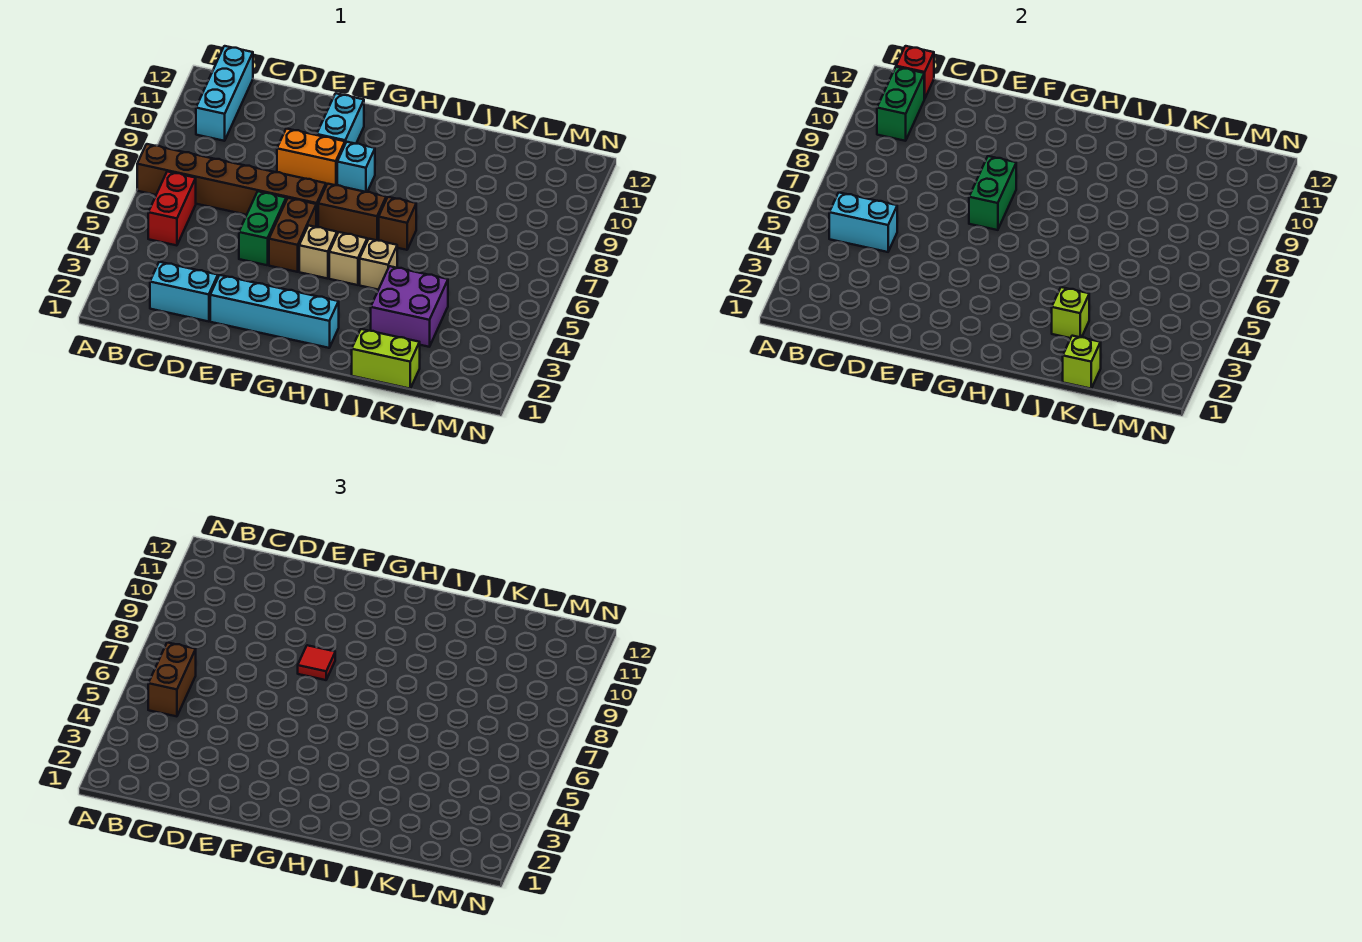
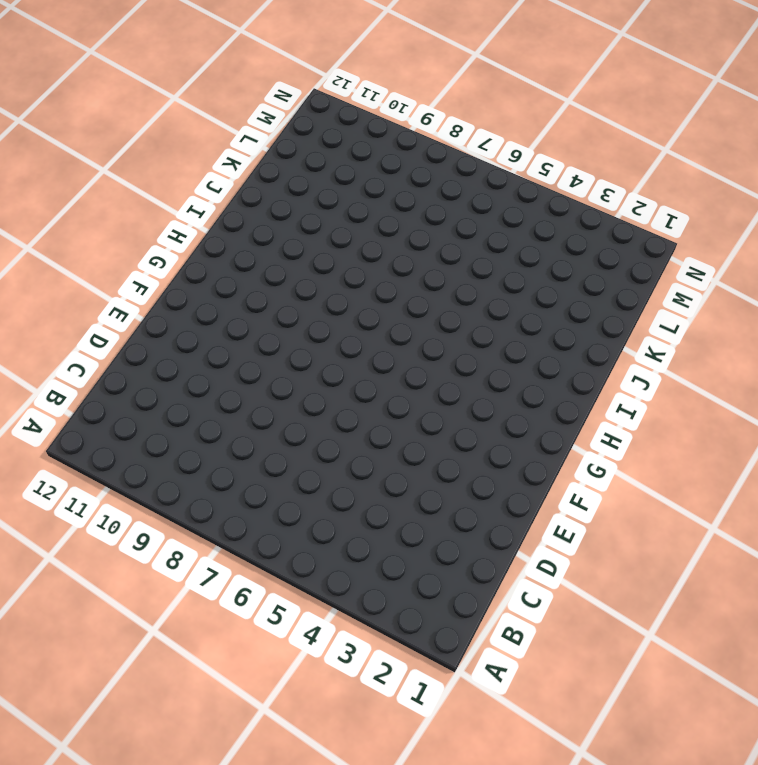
none -> brown brick A7:F7 level 1
none -> red brick B5:B6 level 1
none -> cyan brick B10:B12 level 1

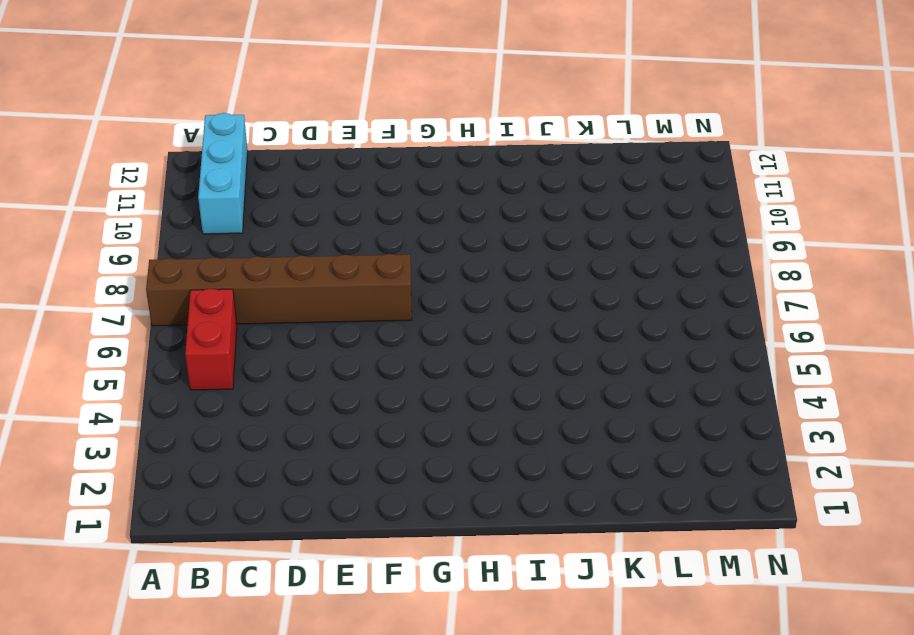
none -> cyan brick C2:D2 level 1
none -> cyan brick E2:H2 level 1
none -> green brick E5:E6 level 1

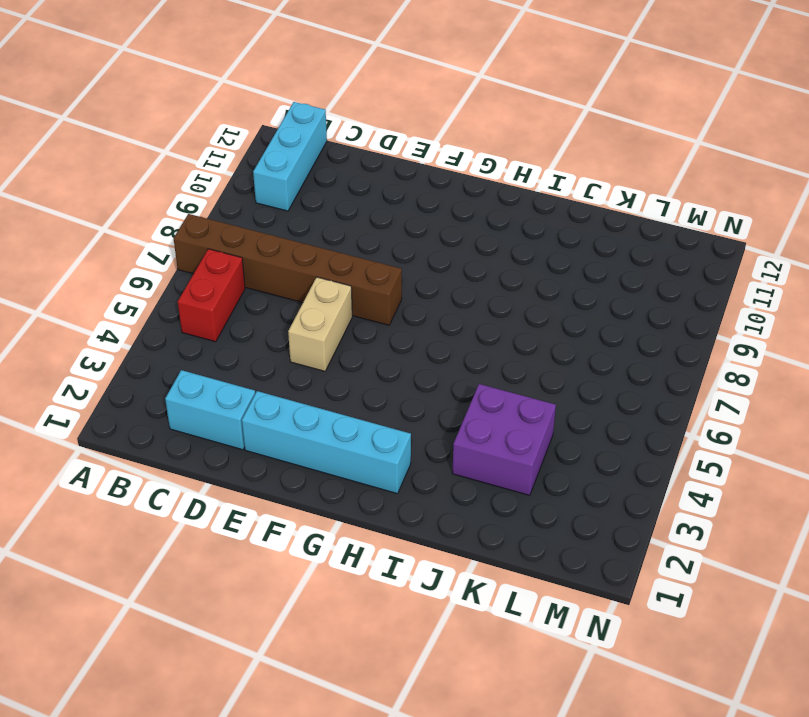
tan brick E5:E6 level 1 -> green brick E5:E6 level 1
none -> orange brick E9:F9 level 1
none -> brown brick F5:F6 level 1
none -> cyan brick F10:F11 level 1

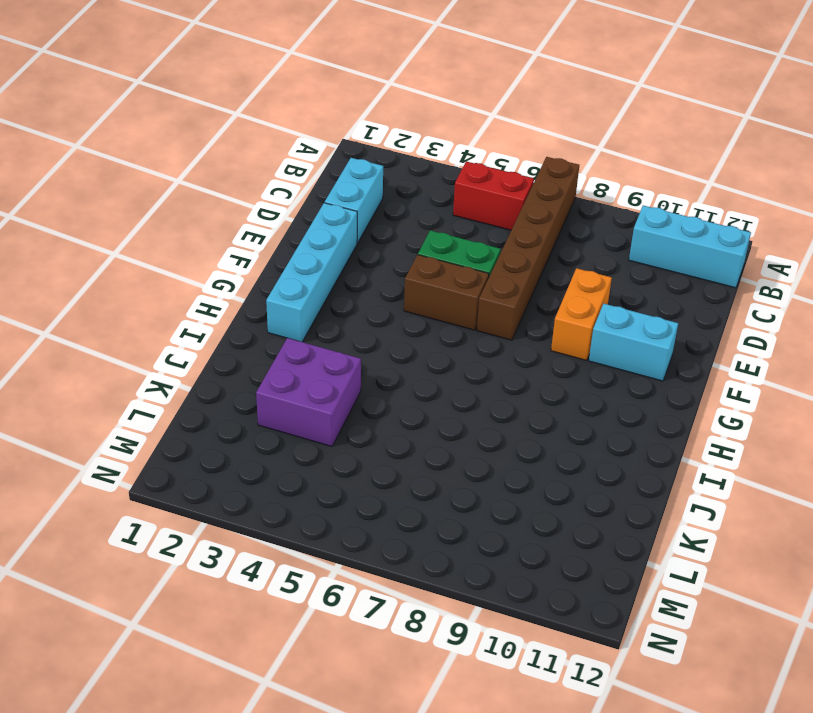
none -> tan brick G5 level 1
none -> brown brick G7:H7 level 1
none -> cyan brick G9 level 1

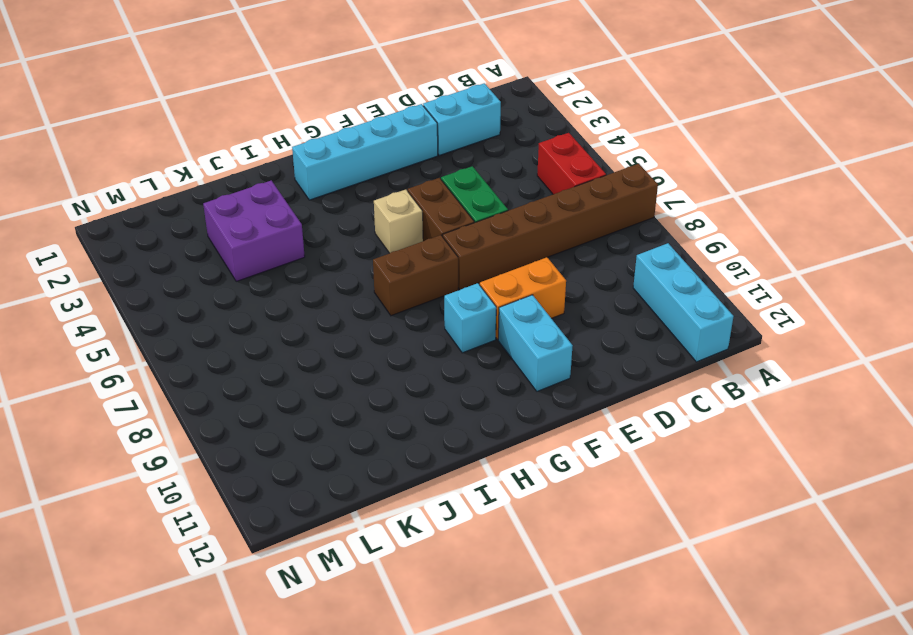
none -> tan brick H5 level 1
none -> tan brick I5 level 1
none -> brown brick I7 level 1

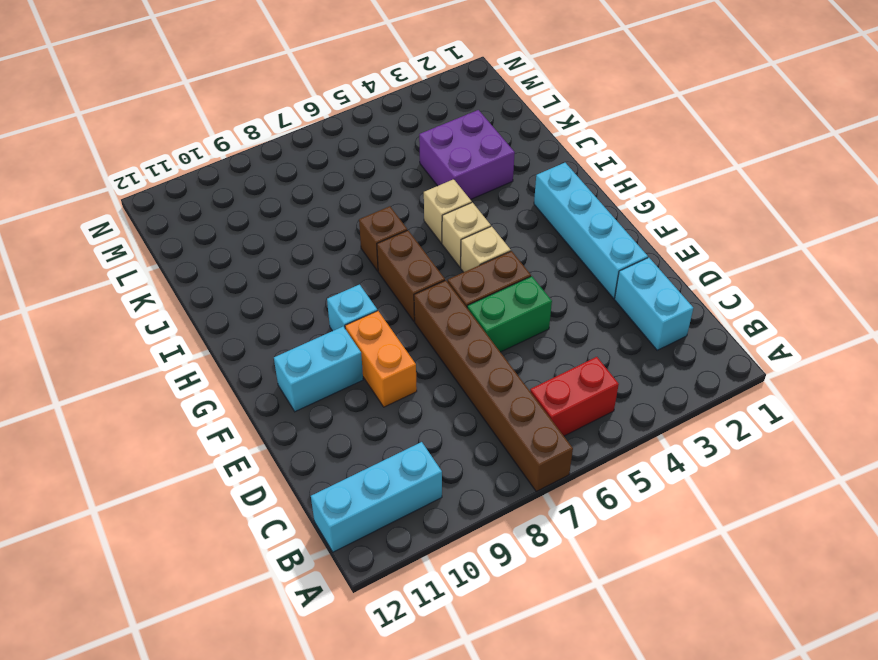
none -> lime brick J1:K1 level 1
none -> cyan brick B5:C5 level 2
none -> green brick B10:B11 level 2

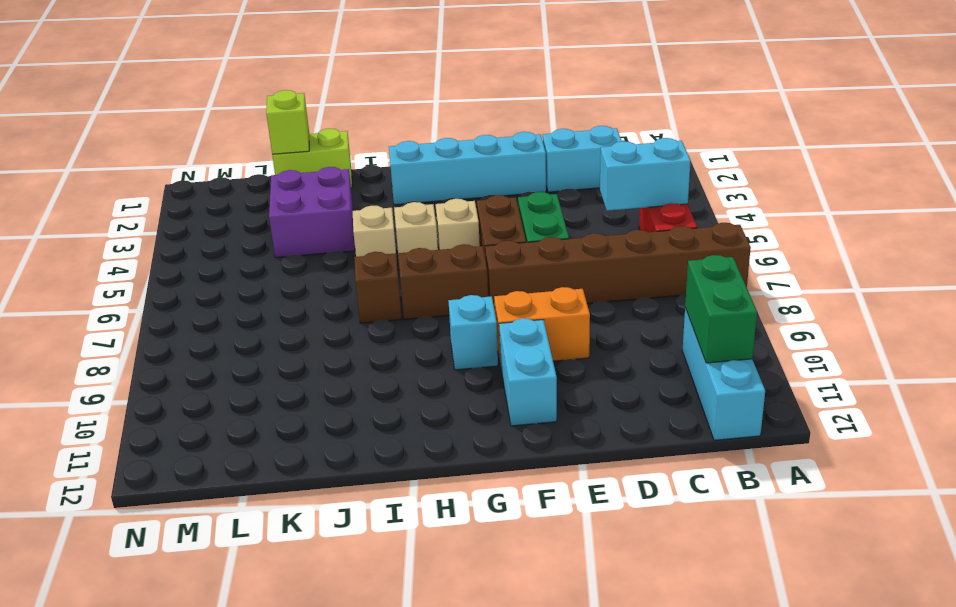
none -> red brick B12 level 2
none -> green brick F7:F8 level 2
none -> lime brick J3 level 2

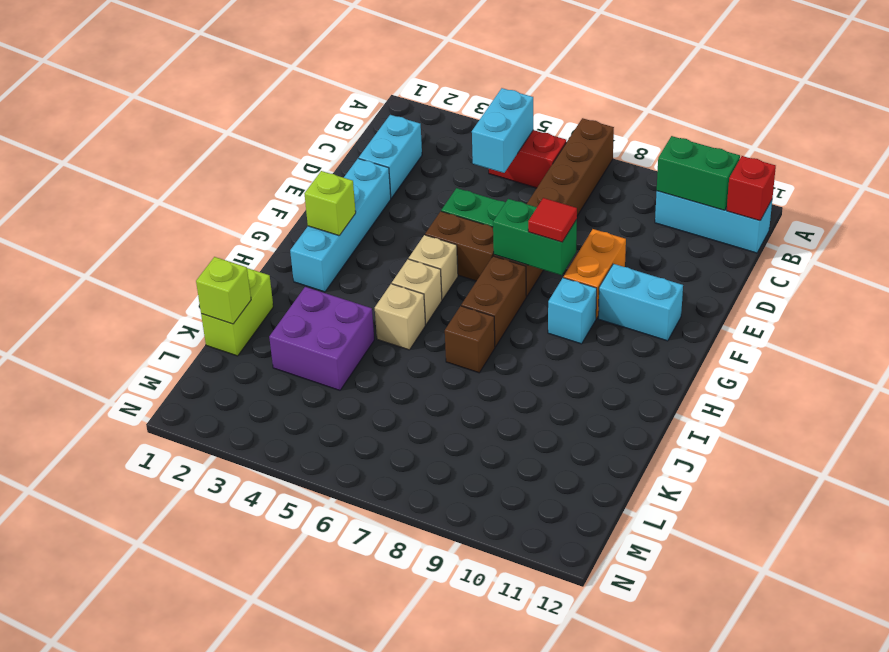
lime brick G2 level 2 -> lime brick J3 level 2
none -> brown brick B5:B6 level 3

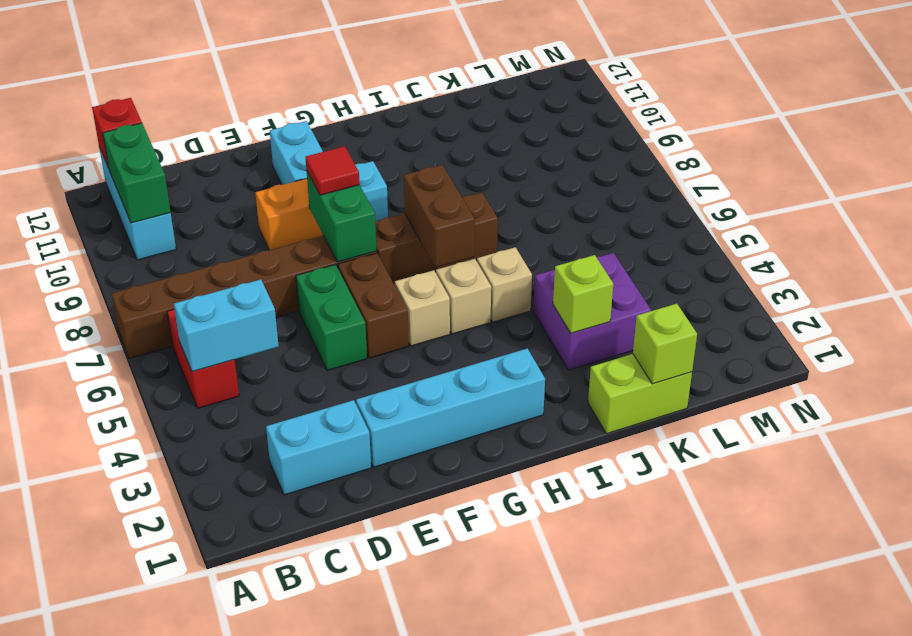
brown brick H6:H7 level 2 -> brown brick B5:B6 level 3

